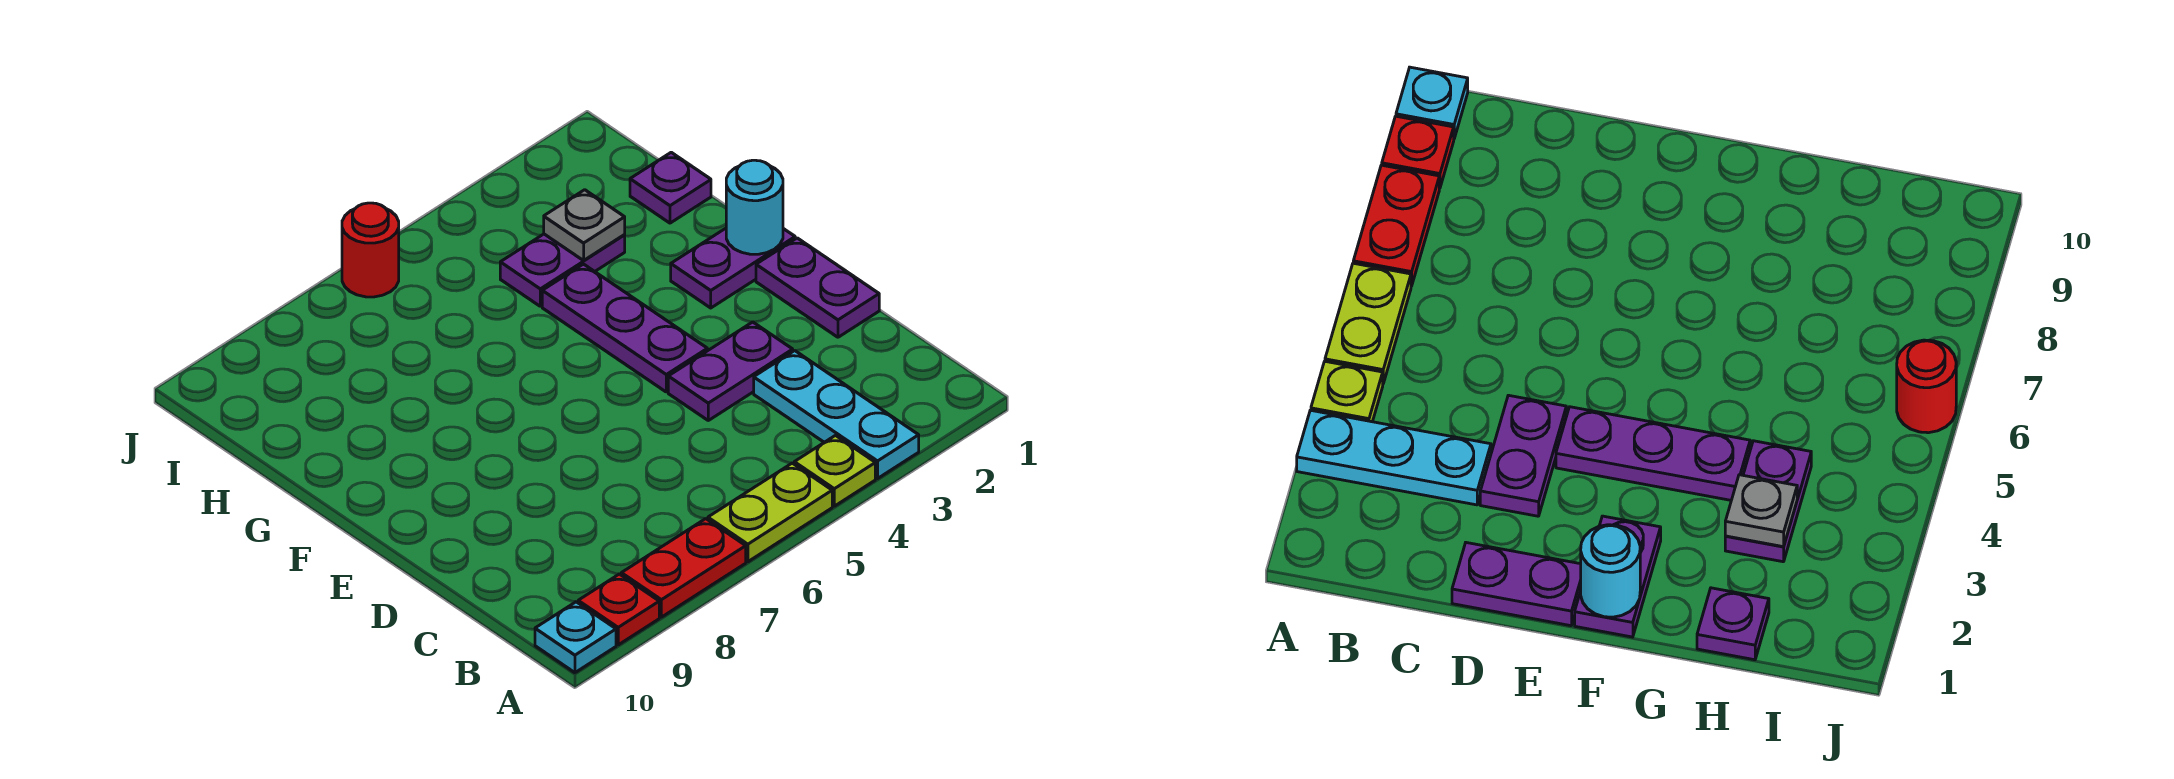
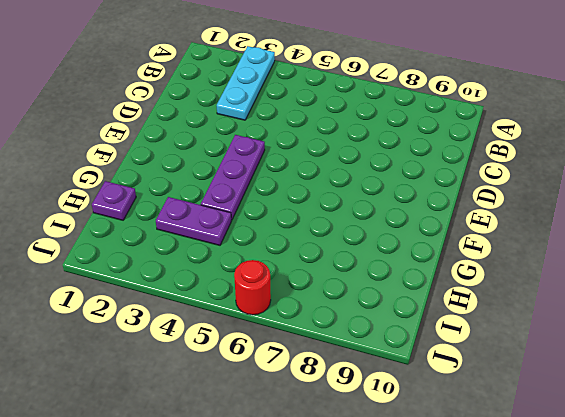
none -> lime plate A4 level 1
none -> lime plate A5:A6 level 1
none -> red plate A7:A8 level 1

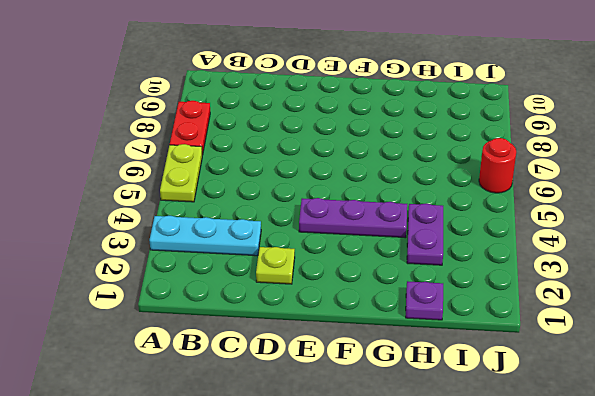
lime plate D2 level 1 -> lime plate A4 level 1
none -> red plate A9 level 1
none -> cyan plate A10 level 1
none -> purple plate D1:E1 level 1

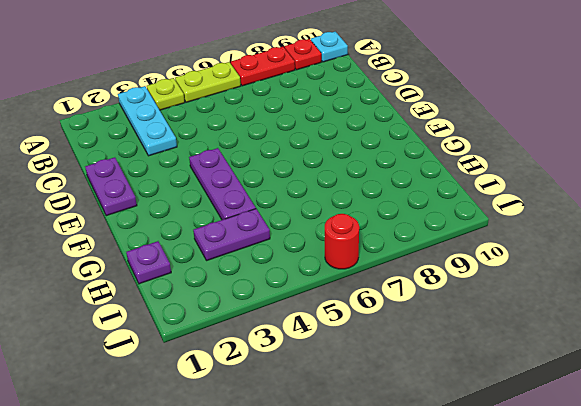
none -> purple plate D3:D4 level 1
none -> purple plate F1:F2 level 1
none -> cyan round brick F1 level 2

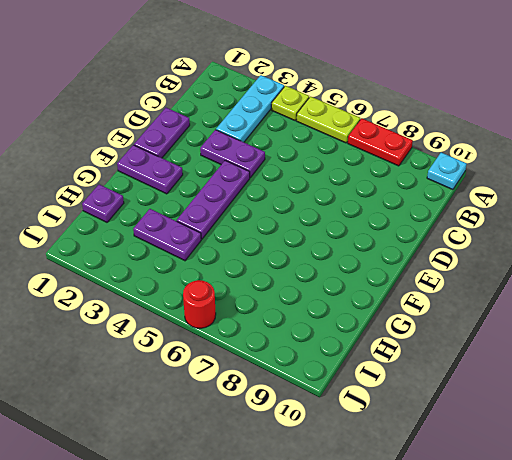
none -> red plate A9 level 1
none -> cyan round brick F1 level 2
none -> grey plate H3 level 2

